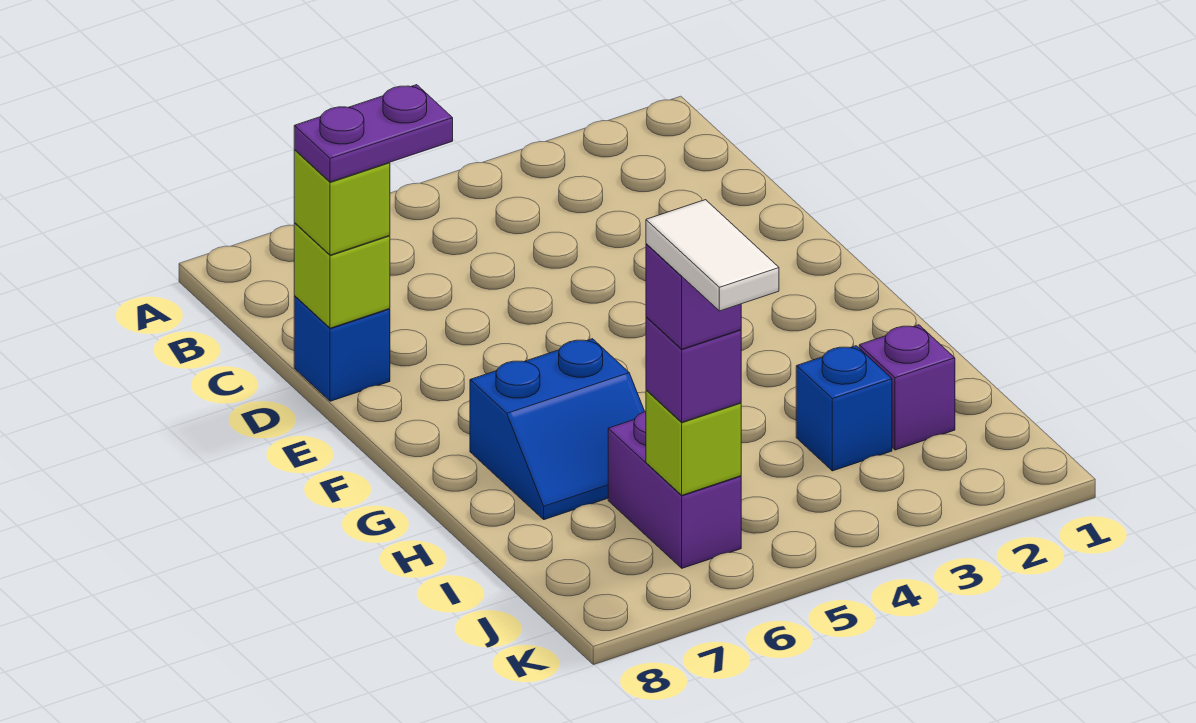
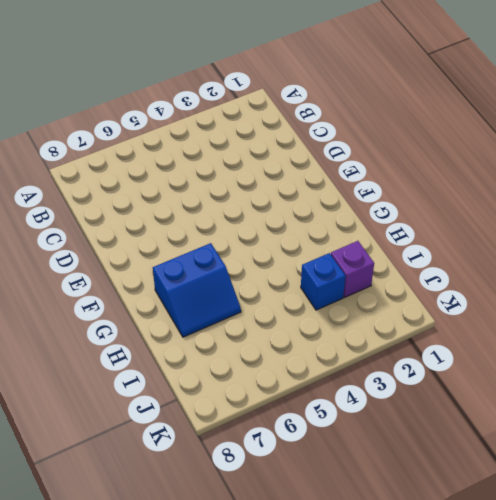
none -> blue brick D8 level 1
none -> purple brick I6:J6 level 1
none -> lime brick D8 level 2

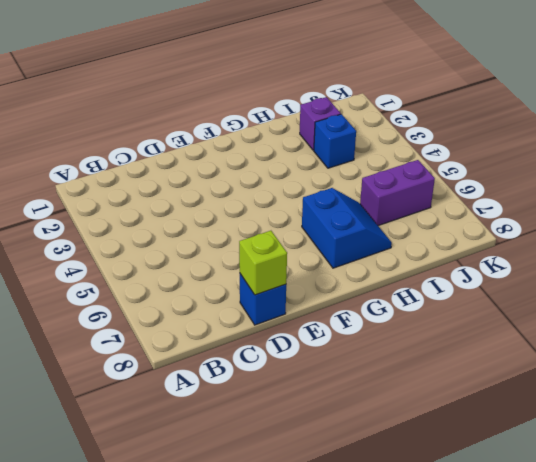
none -> lime brick J6 level 2
none -> lime brick D8 level 3
none -> purple brick J6 level 3

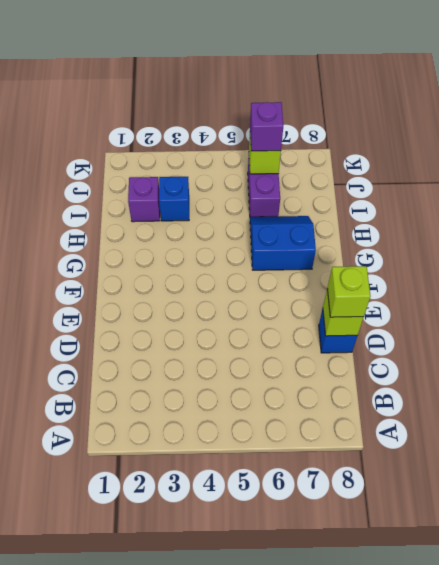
none -> purple plate D7:D8 level 4
none -> purple brick J6 level 4
none -> white tile J6:K6 level 5

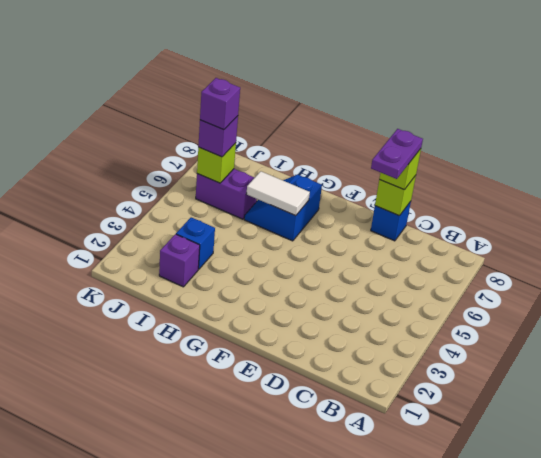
white tile G6:H6 level 2 -> white tile J6:K6 level 5

